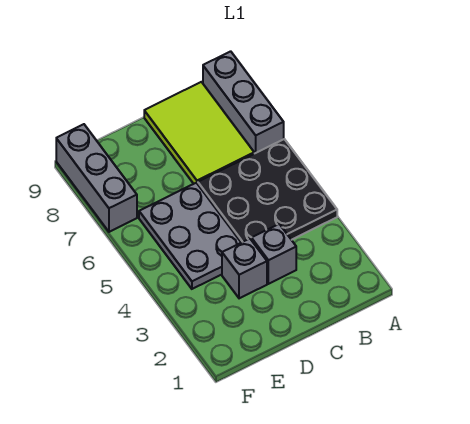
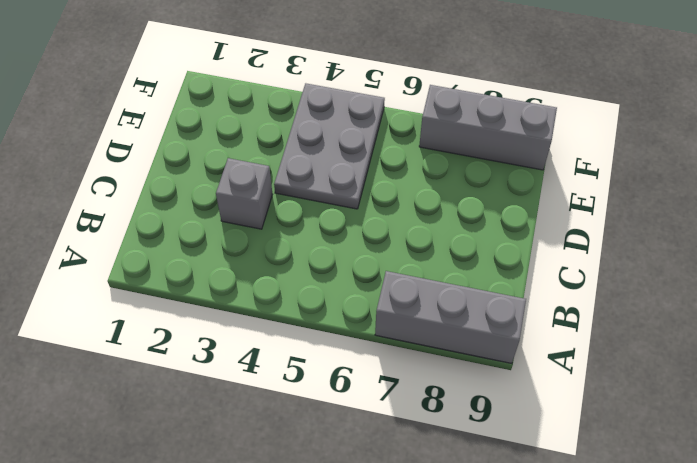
grey plate D4:F5 level 1 -> grey plate D4:E6 level 1
none -> black plate A4:C6 level 1
none -> lime tile B7:C9 level 1

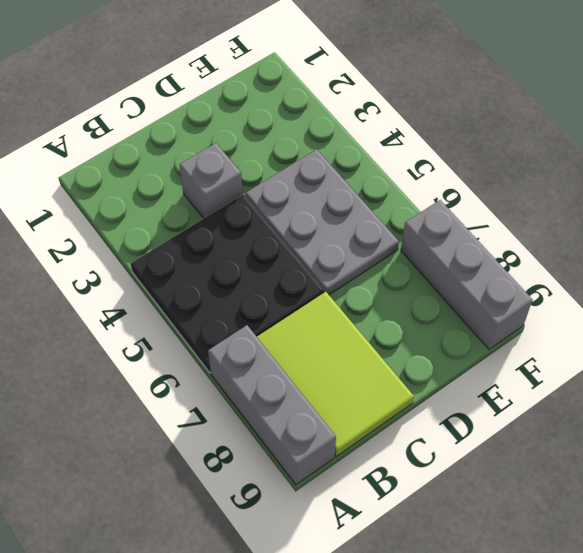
none -> grey brick D3 level 1

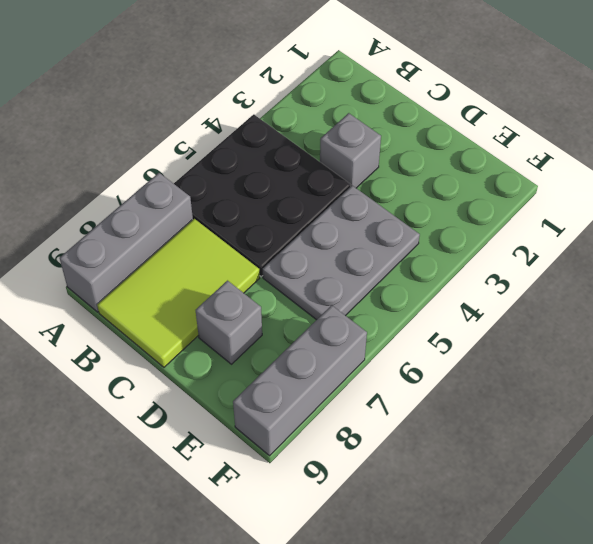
grey brick D8 level 1 -> grey brick D3 level 1

